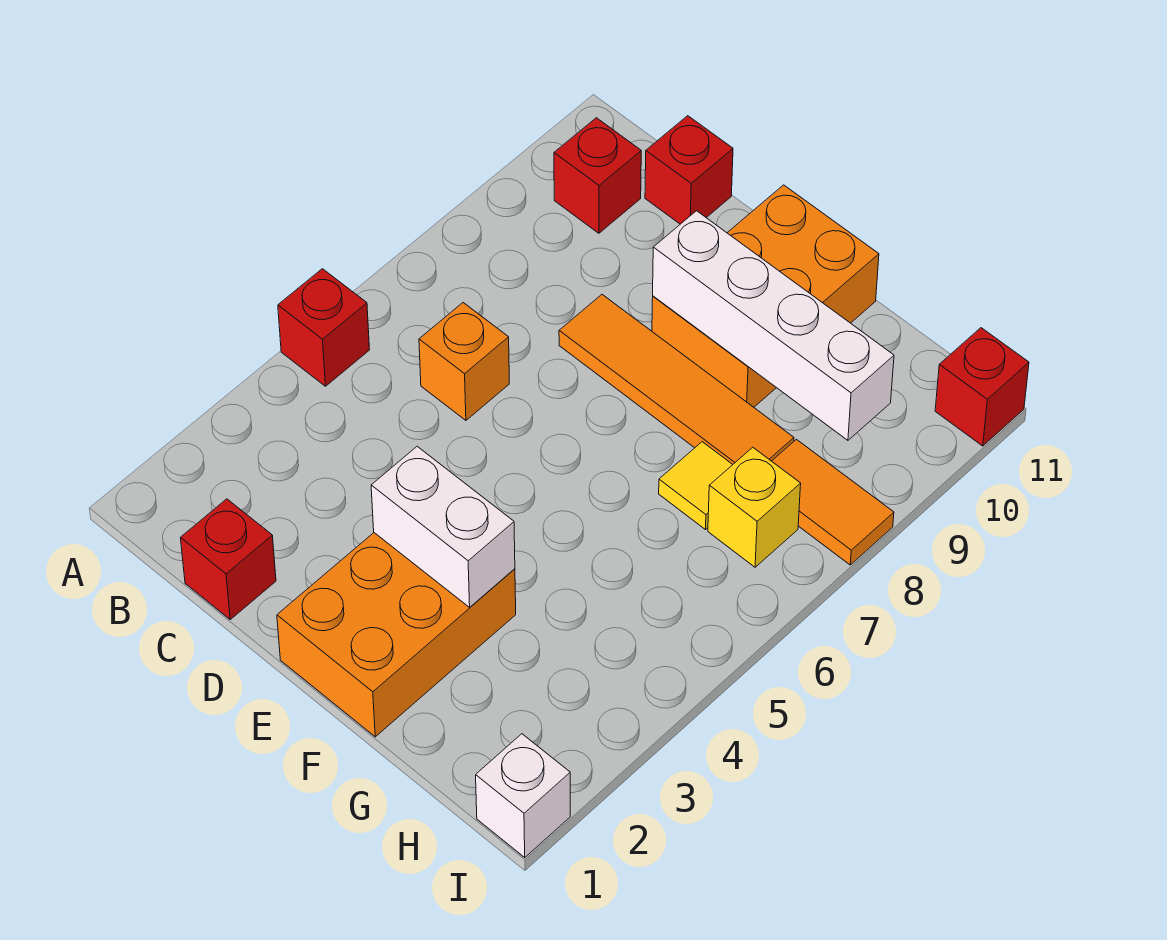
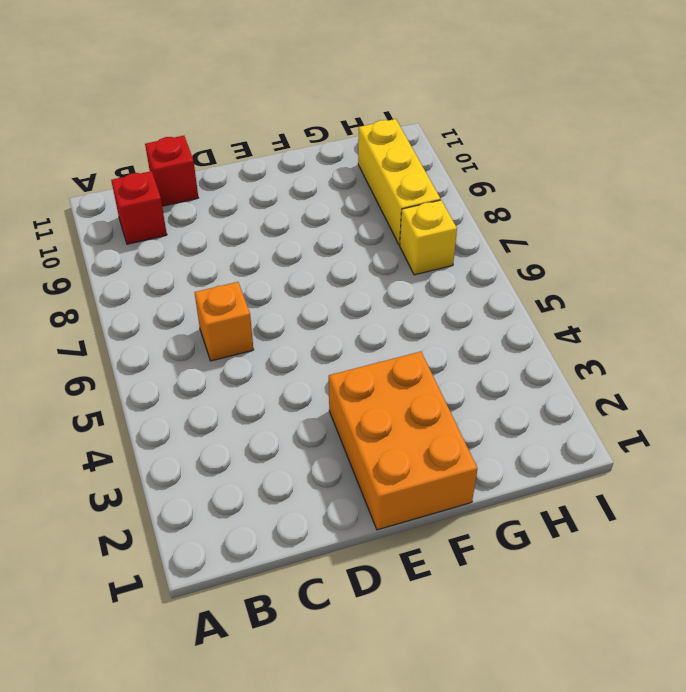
yellow brick H8:H10 level 1 -> orange tile H8:I8 level 1
none -> red brick A5 level 1
none -> red brick C1 level 1
none -> orange tile D8:G8 level 1

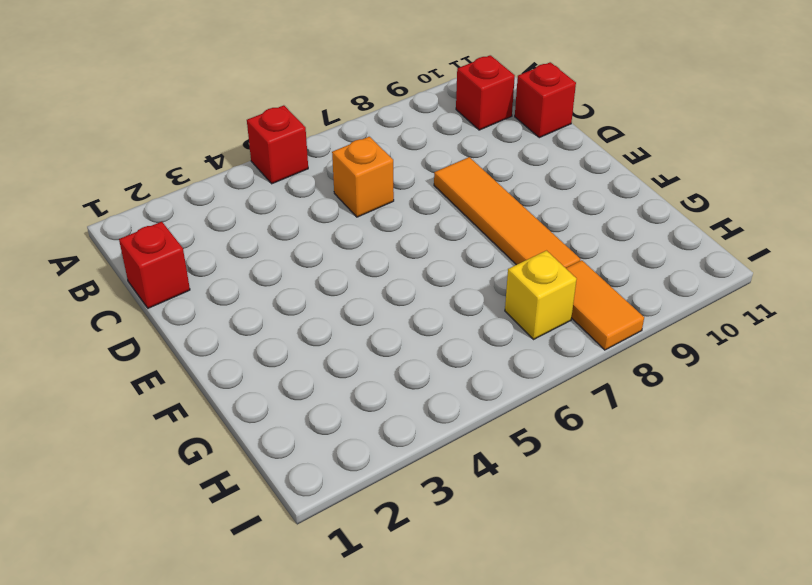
none -> orange brick E1:F3 level 1
none -> orange brick E9:F11 level 1
none -> yellow tile G7 level 1

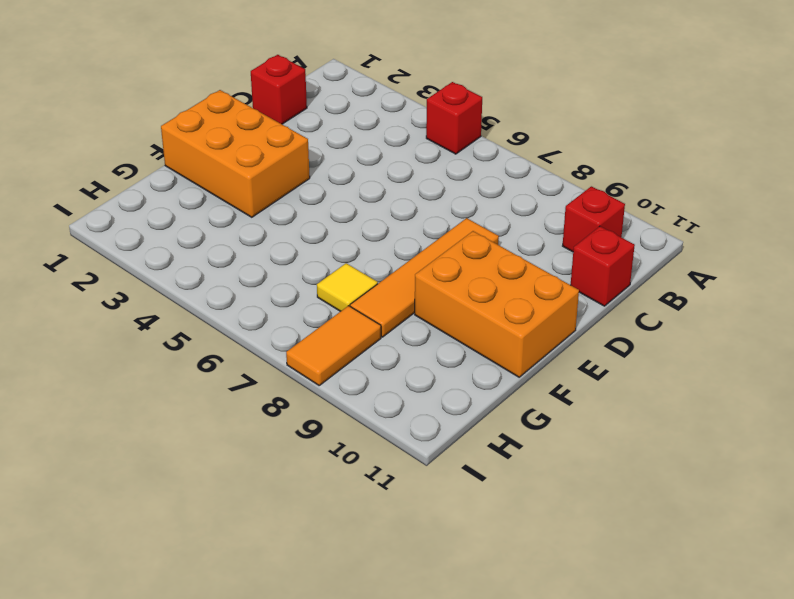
none -> orange brick C6 level 1
none -> yellow brick H7 level 1
none -> white brick I1 level 1

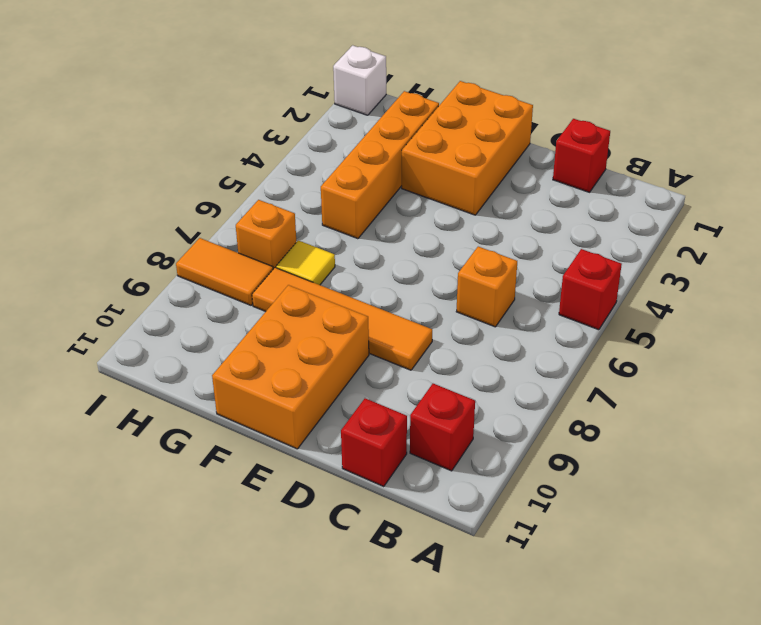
orange brick G2:G5 level 1 -> none
orange brick H7 level 1 -> yellow brick H7 level 1
none -> red brick I11 level 1
none -> white brick E3:F3 level 2
none -> white brick E9:H9 level 2

